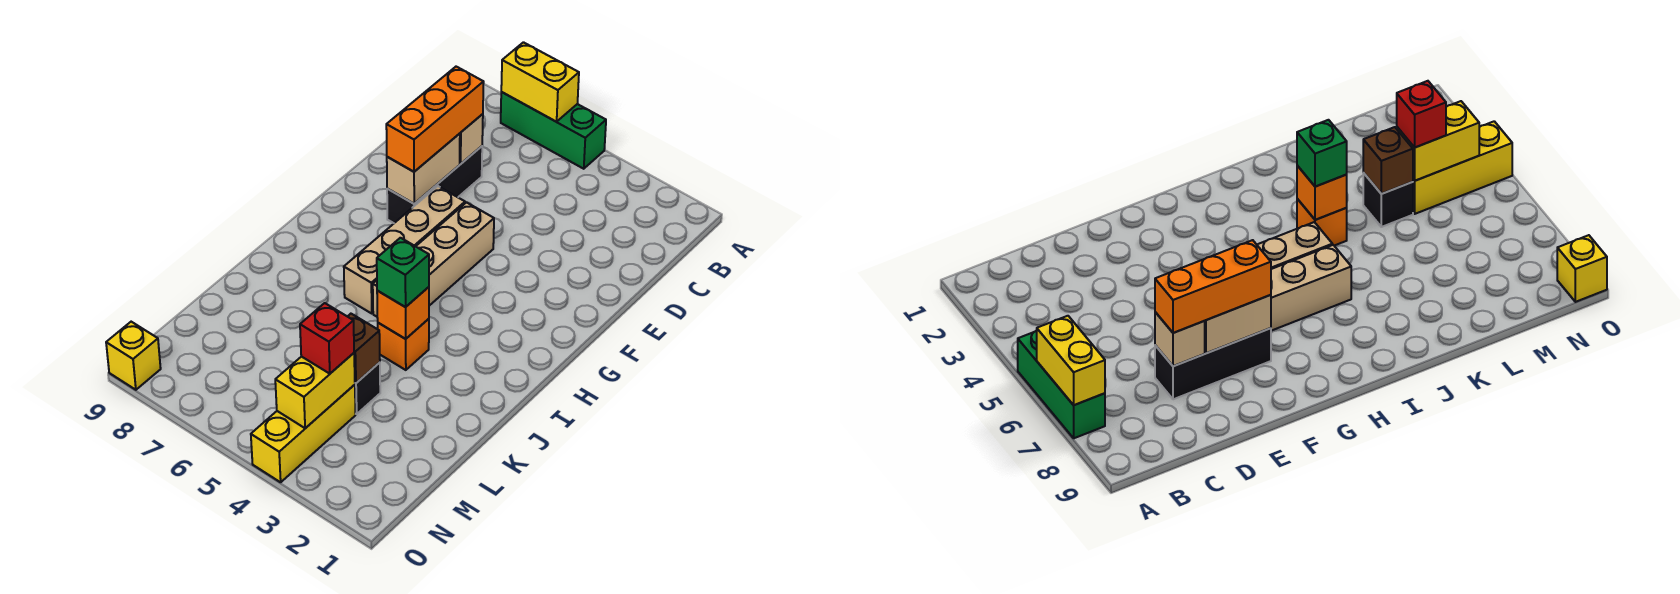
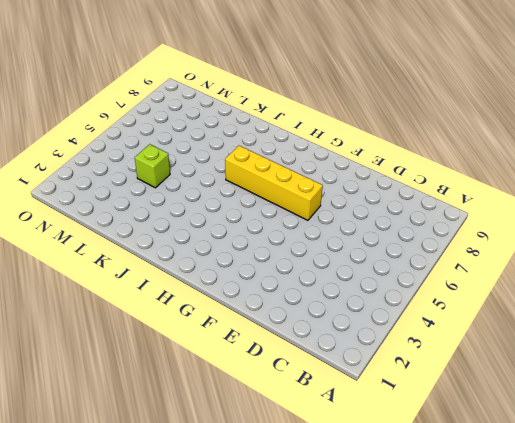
yellow brick F6:I6 level 1 -> tan brick F6:I6 level 1
lime brick L4 level 1 -> black brick L4 level 1
none -> green brick A5:A7 level 1
none -> black brick D7:F7 level 1
none -> tan brick F5:I5 level 1

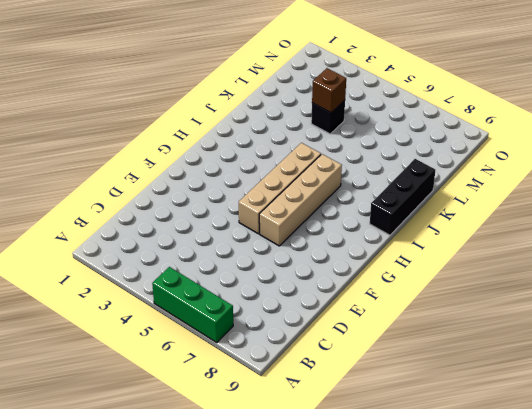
black brick I9:K9 level 1 -> black brick D7:F7 level 1
none -> orange brick J4 level 1
none -> yellow brick M4:O4 level 1
none -> yellow brick O9 level 1

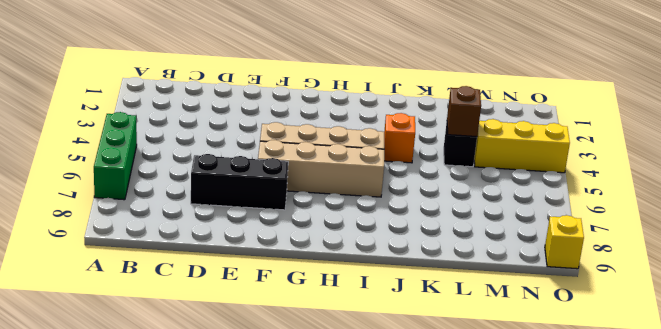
none -> yellow brick A6:A7 level 2
none -> tan brick D7 level 2
none -> tan brick E7:F7 level 2

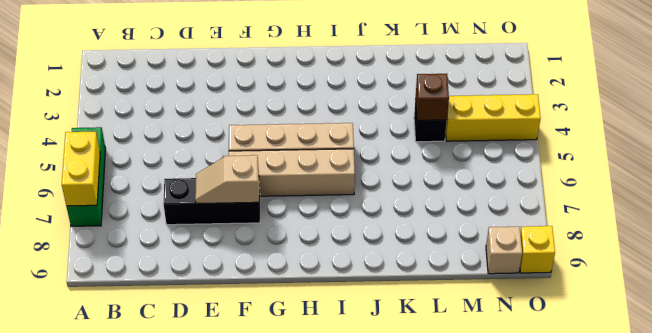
tan slope E7:F7 level 2 top F -> tan brick E7:F7 level 2
tan brick N9 level 1 -> tan brick D7 level 2
none -> orange brick J4 level 1
none -> orange brick J4 level 2
none -> yellow brick M4:N4 level 2

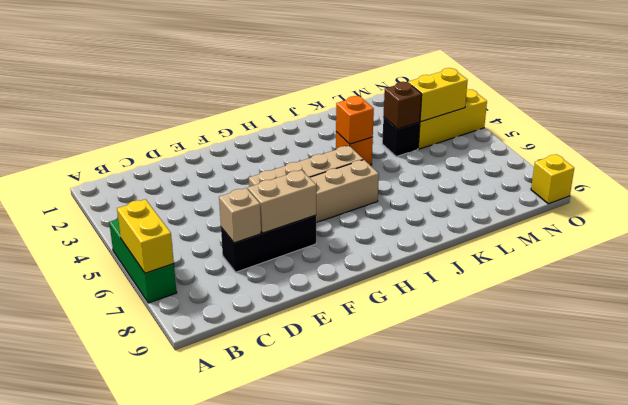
none -> orange brick D7:F7 level 3
none -> green brick J4 level 3
none -> red brick M4 level 3

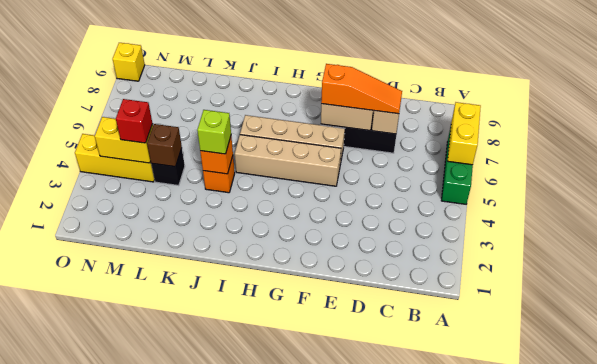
orange slope D7:F7 level 3 top F -> orange brick D7:F7 level 3
lime brick J4 level 3 -> green brick J4 level 3

